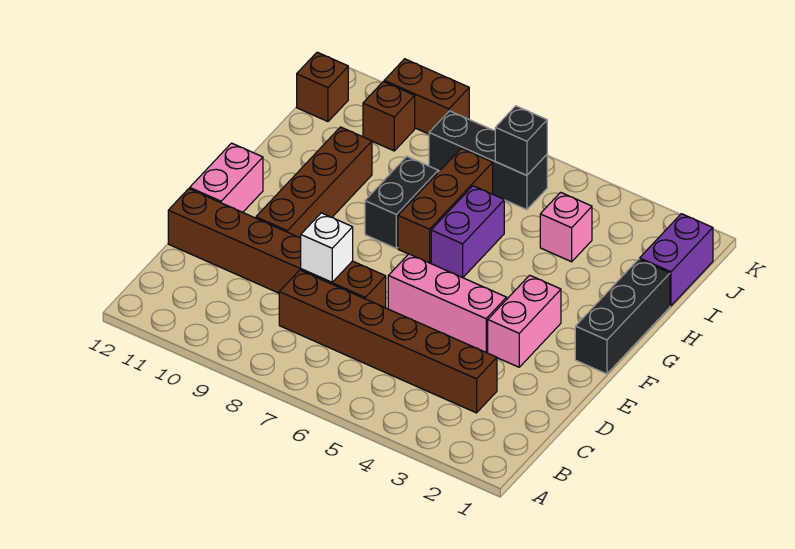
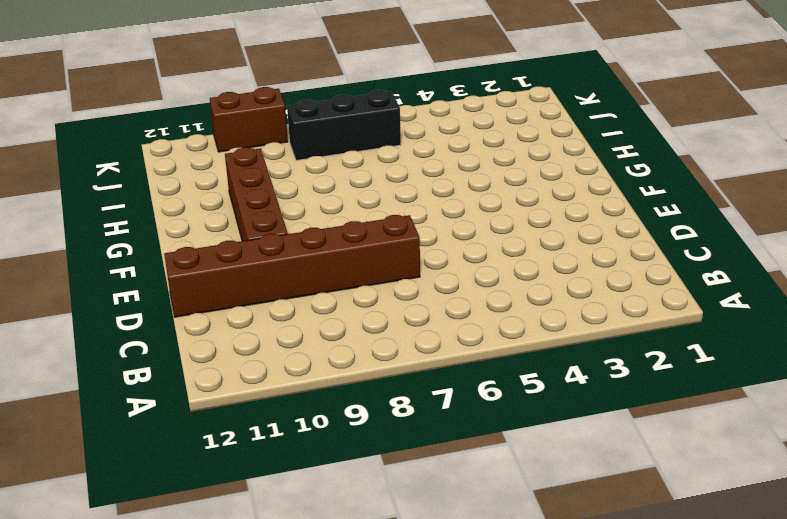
none -> brown brick C3:C8 level 1
none -> pink brick E3:F3 level 1
none -> pink brick E4:E6 level 1

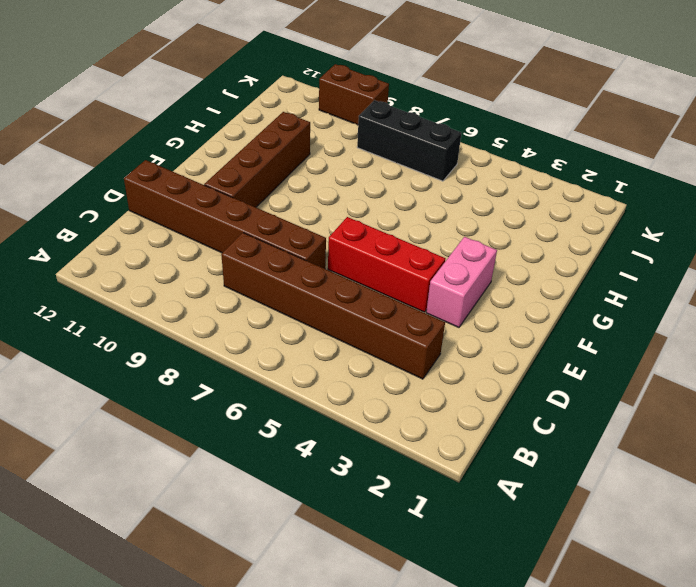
red brick E4:E6 level 1 -> pink brick E4:E6 level 1
none -> pink brick E12:F12 level 1
none -> black brick F1:H1 level 1
none -> purple brick G6:H6 level 1

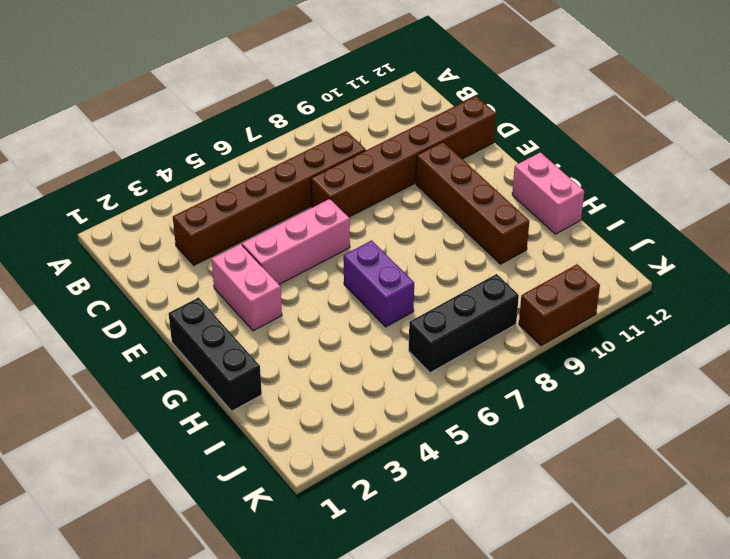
pink brick G12:H12 level 1 -> pink brick E12:F12 level 1
none -> brown brick G7:I7 level 1
none -> black brick G8:H8 level 1
none -> purple brick I1:J1 level 1

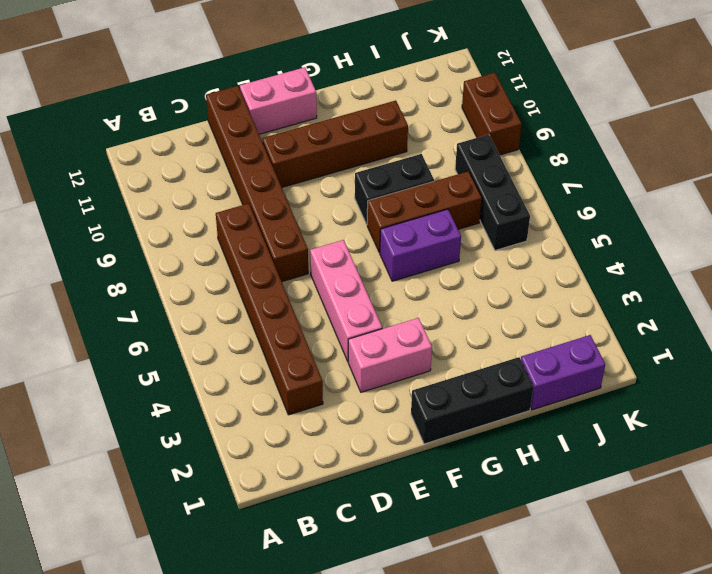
none -> pink brick I4 level 1
none -> brown brick J10 level 1
none -> brown brick J12 level 1

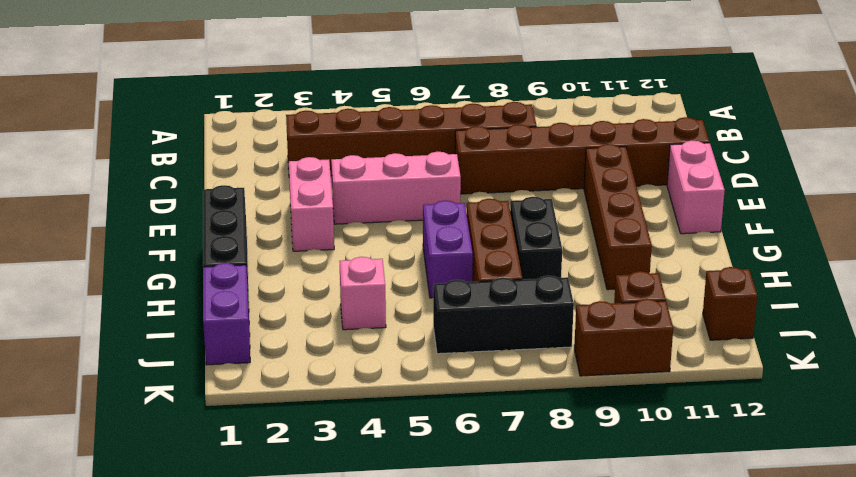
none -> white brick D8 level 2
none -> black brick J6 level 2

